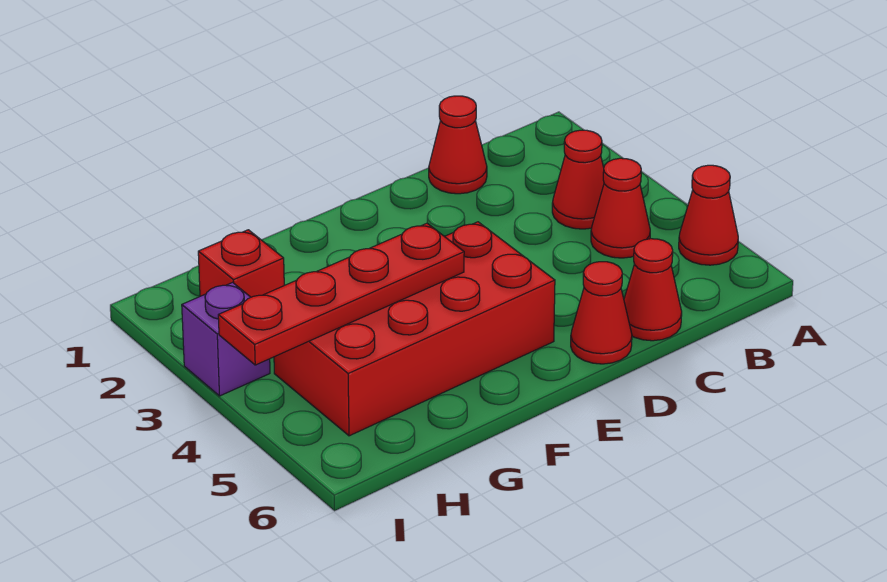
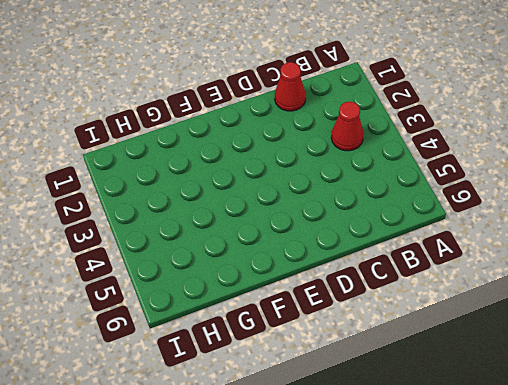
none -> red cone A5 level 1
none -> red cone B4 level 1

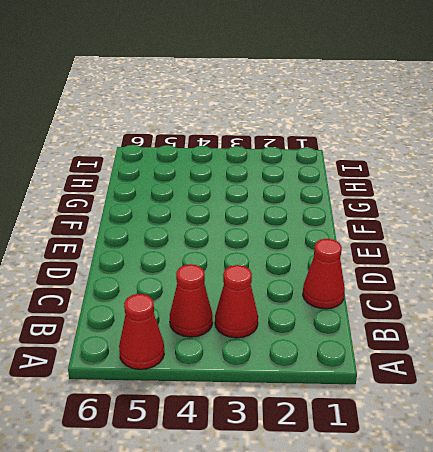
none -> red cone C6 level 1
none -> red cone D6 level 1

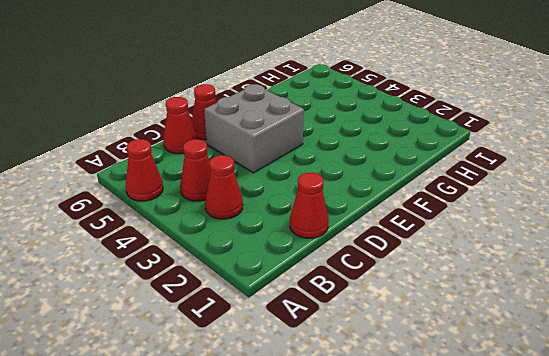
grey brick D4:E5 level 1 -> red brick E4:H5 level 1
none -> red brick H2 level 1
none -> purple brick I3 level 1

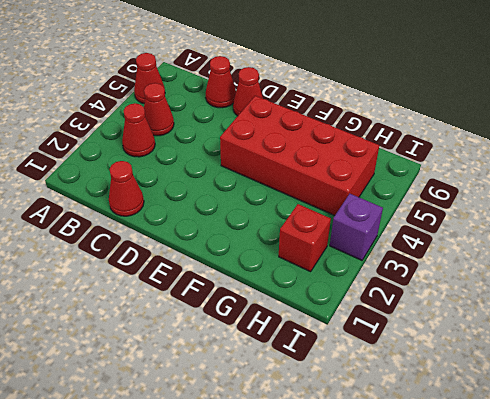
none -> red plate F4:I4 level 2

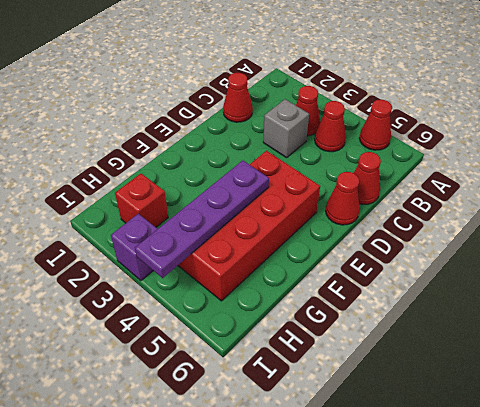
grey brick C3 level 1 -> none
purple plate F4:I4 level 2 -> red plate F4:I4 level 2

